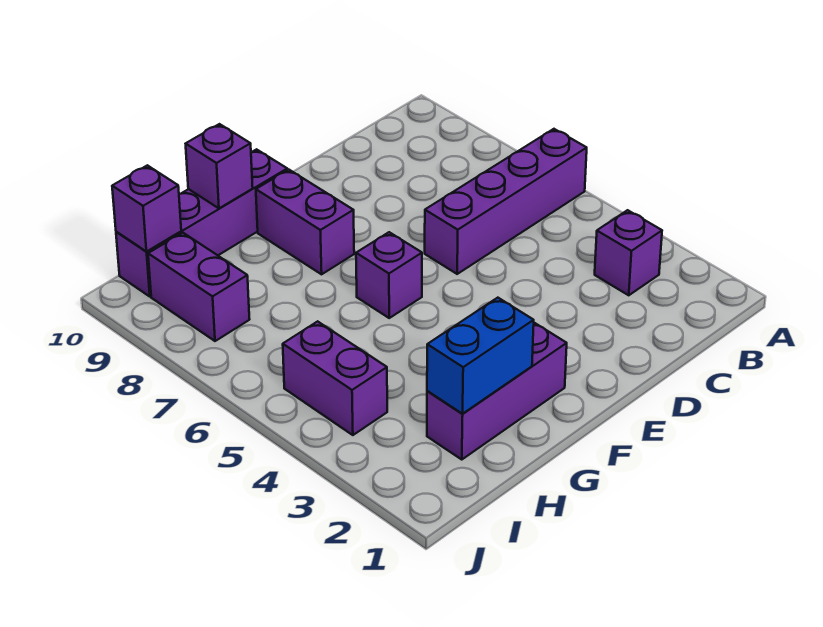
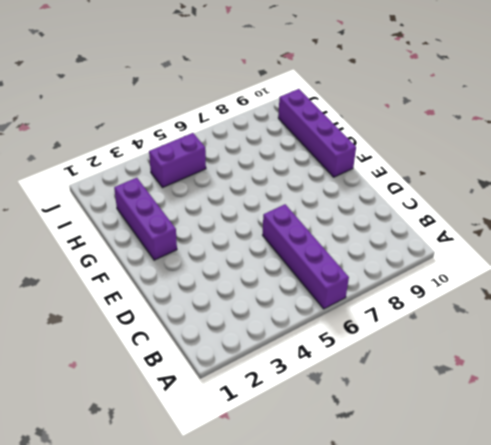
none -> purple brick B3 level 1
none -> purple brick F6 level 1

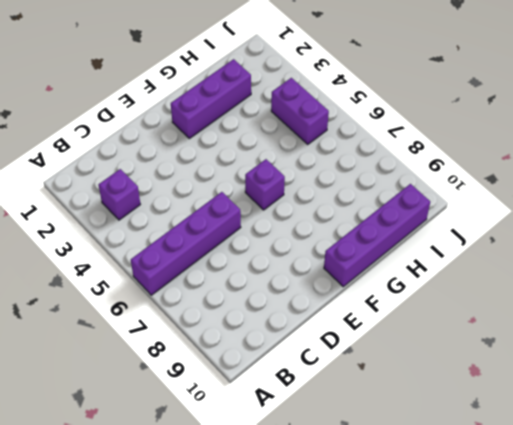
none -> purple brick F8:F9 level 1
none -> purple brick I8:I9 level 1

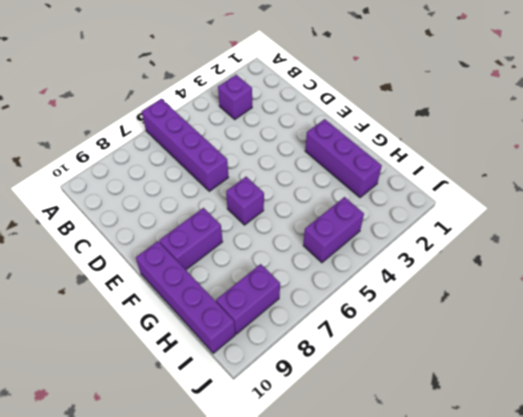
none -> blue brick G2:H2 level 2
none -> purple brick G10 level 2

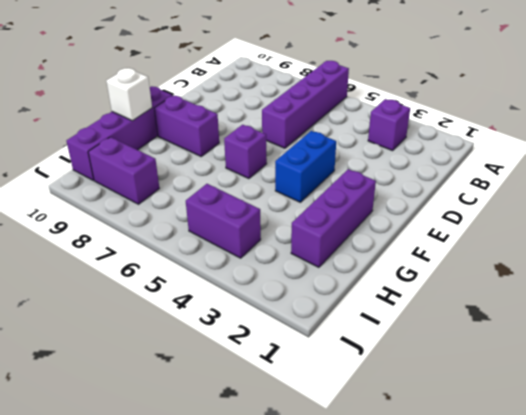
blue brick E4:F4 level 1 -> blue brick G2:H2 level 2
white brick G10 level 2 -> purple brick G10 level 2
none -> purple brick I10 level 2

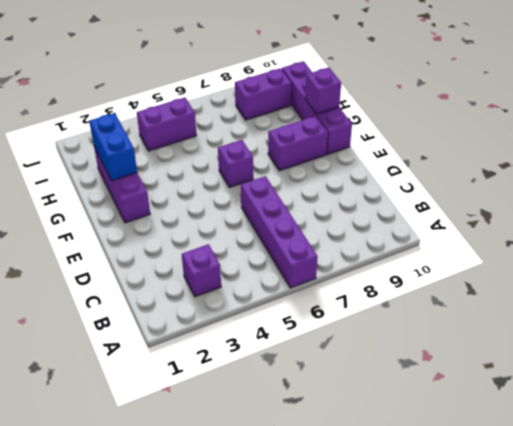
none -> purple brick I10 level 2

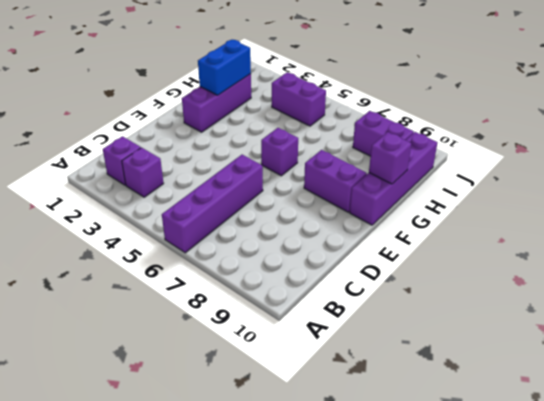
purple brick B2 level 1 -> purple brick I10 level 2

